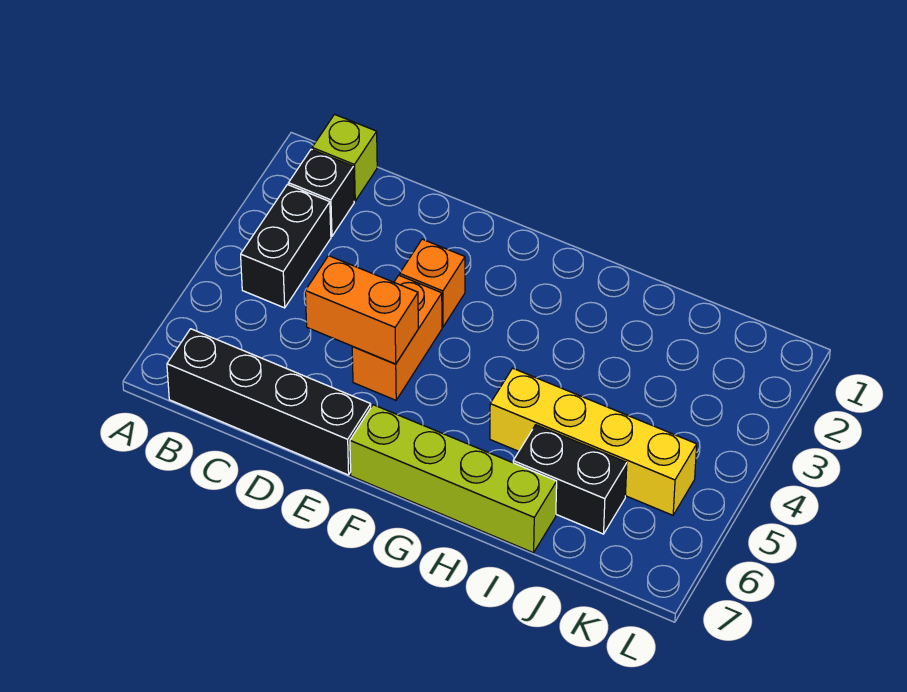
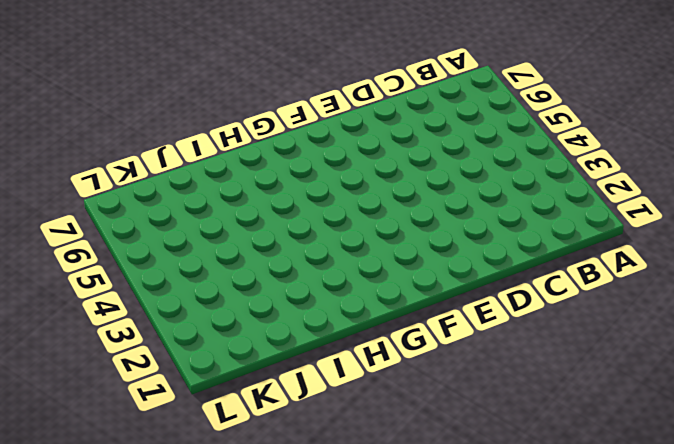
none -> lime brick B1 level 1
none -> black brick B2 level 1

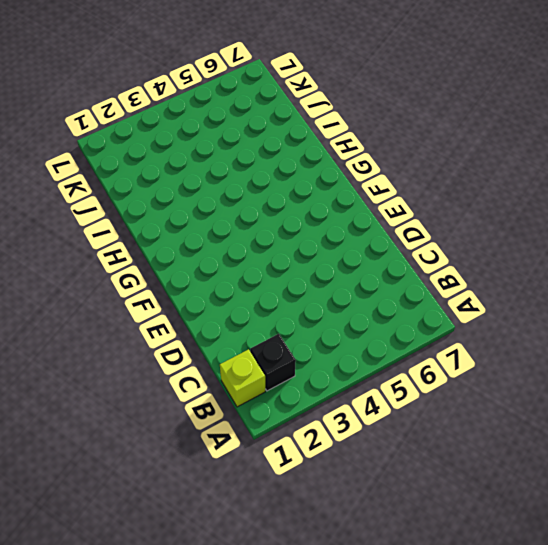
none -> black brick B3:B4 level 1
none -> black brick B7:E7 level 1

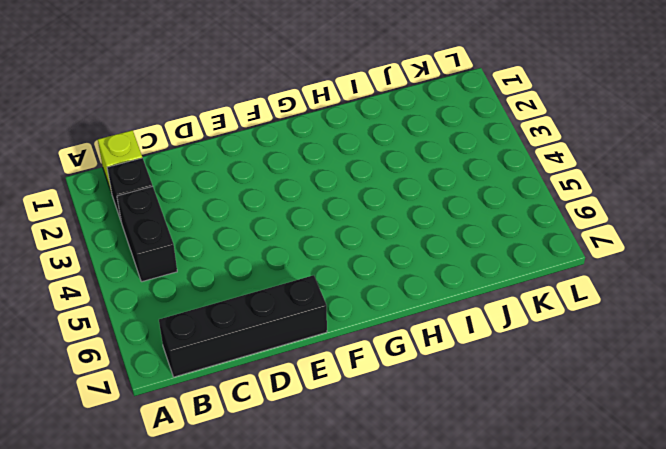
none -> orange brick E3 level 1
none -> orange brick E4:E5 level 1

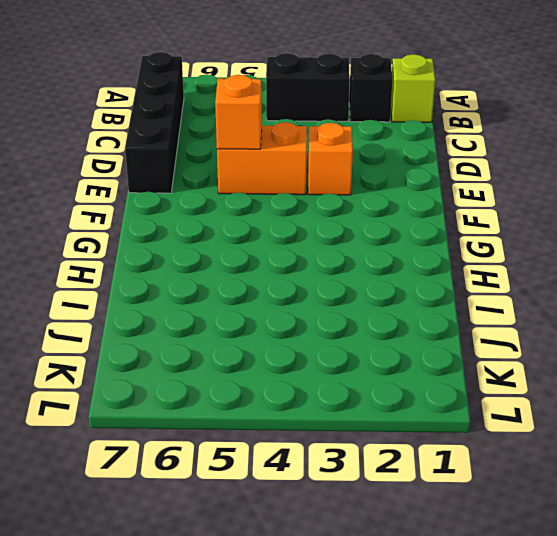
orange brick E5 level 2 -> orange brick D5:E5 level 2
none -> lime brick F7:I7 level 1
none -> yellow brick H5:K5 level 1

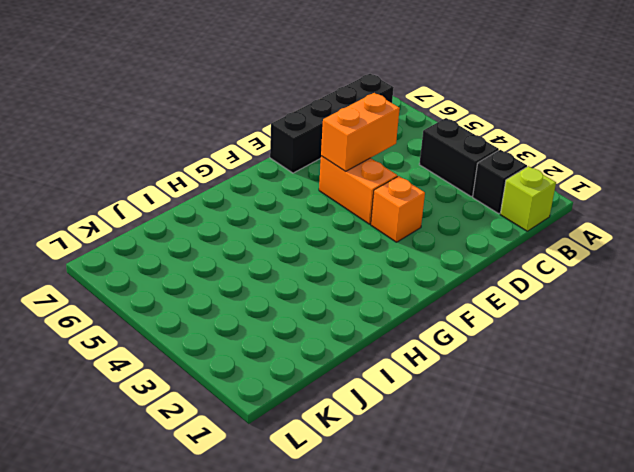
none -> lime brick F7:I7 level 1
none -> yellow brick H5:K5 level 1

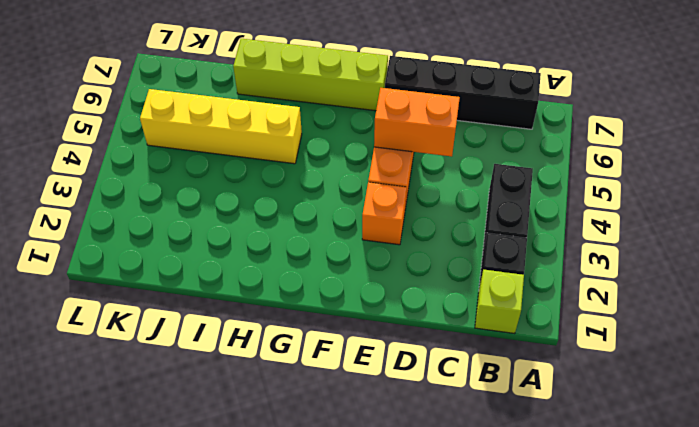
none -> black brick I6:J6 level 1

